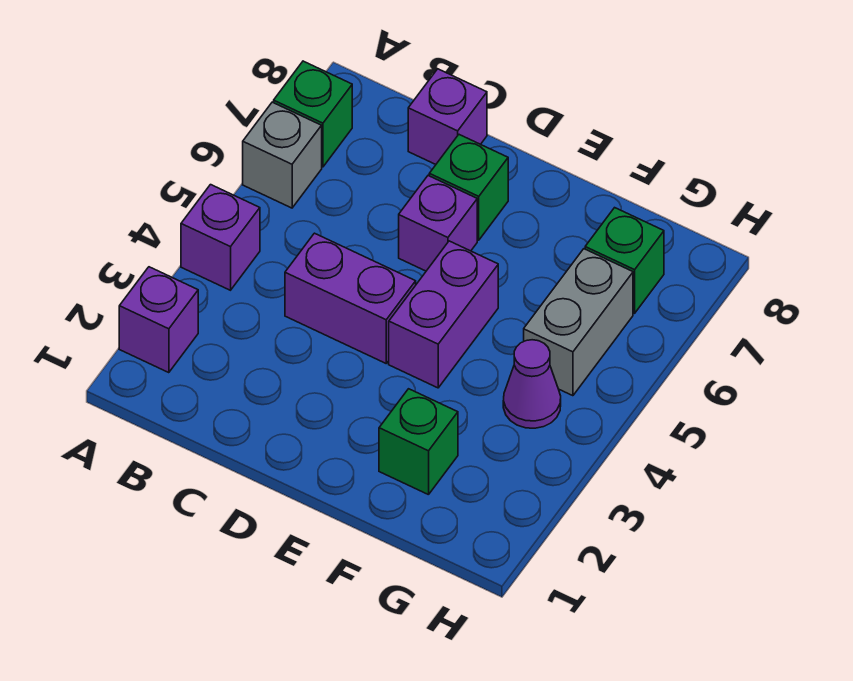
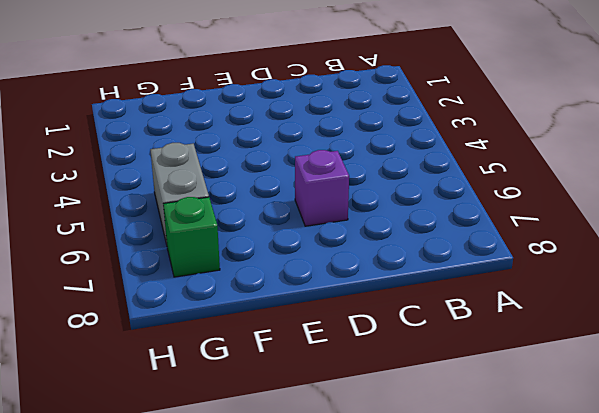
none -> purple brick A2 level 1
none -> purple brick A4 level 1
none -> grey brick A6 level 1

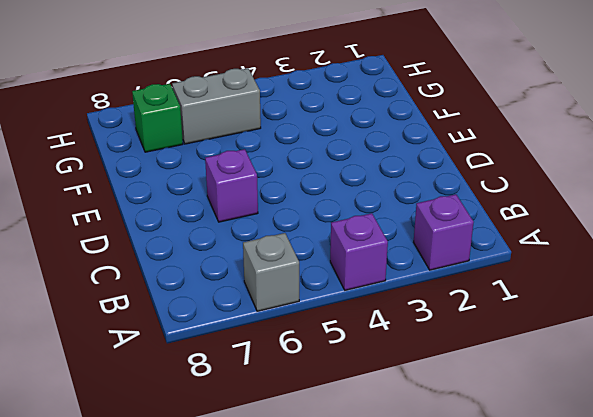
none -> green brick A7 level 1
none -> purple brick C4:D4 level 1
none -> purple brick C8 level 1

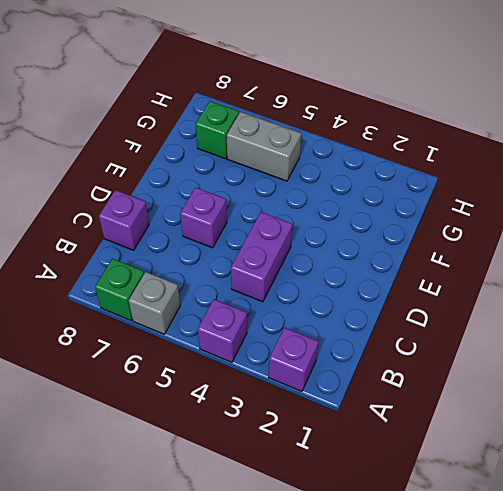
none -> green brick D7 level 1
none -> purple brick E4:E5 level 1
none -> green brick F2 level 1

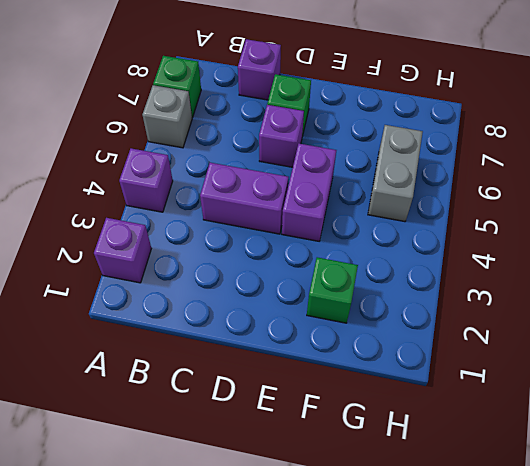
none -> purple cone G4 level 1
none -> green brick G7 level 1

